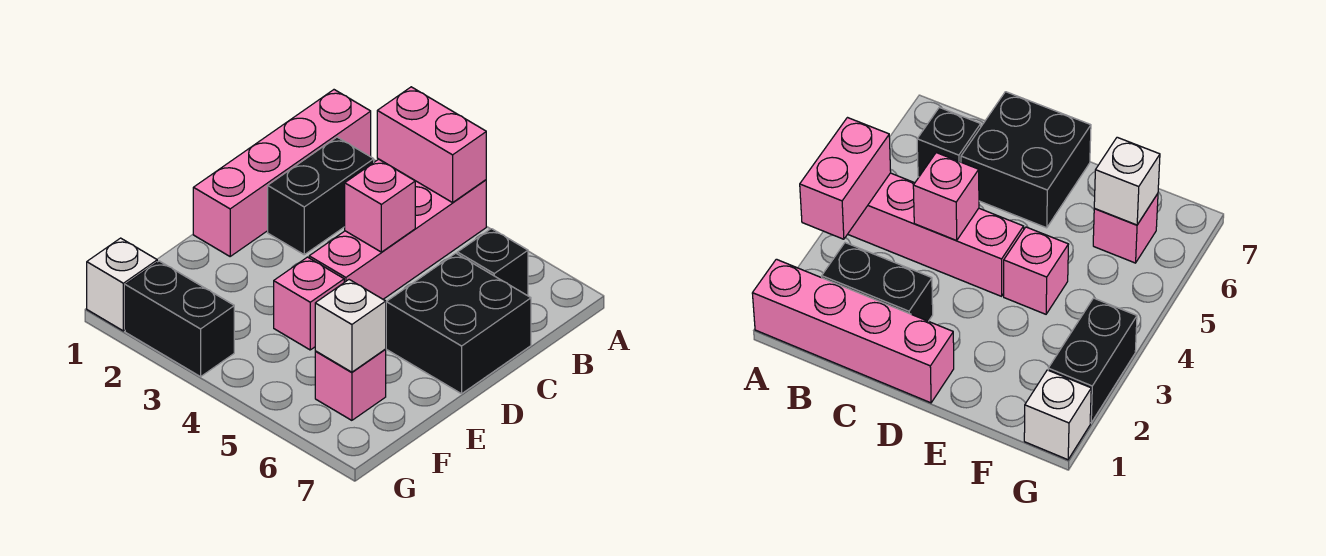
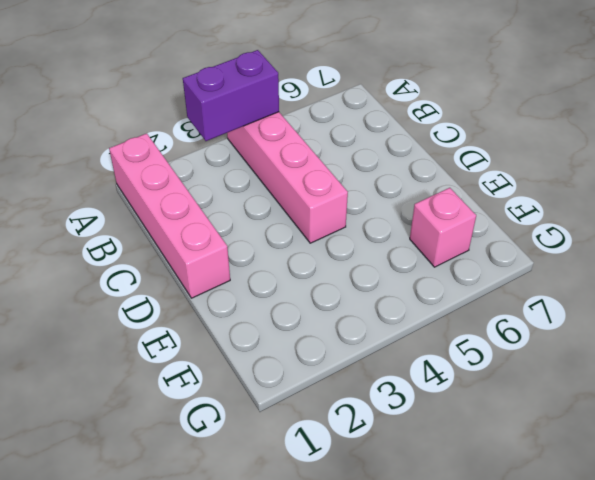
purple brick A3:A4 level 2 -> pink brick A3:A4 level 2
none -> black brick B2:C2 level 1
none -> black brick B6 level 1
none -> black brick C6:D7 level 1

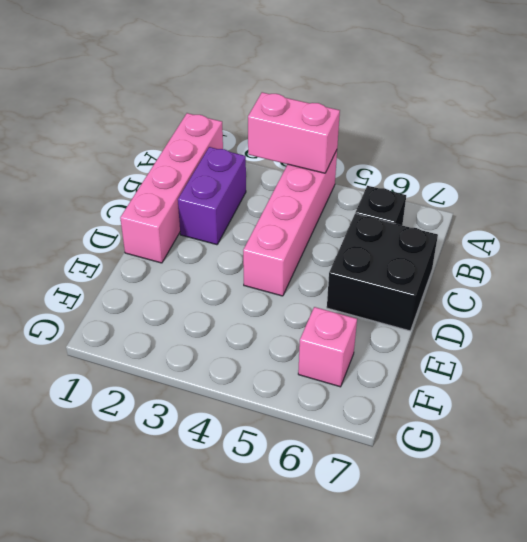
purple brick B2:C2 level 1 -> black brick B2:C2 level 1
none -> pink brick E4 level 1
none -> white brick G1 level 1
none -> black brick G2:G3 level 1

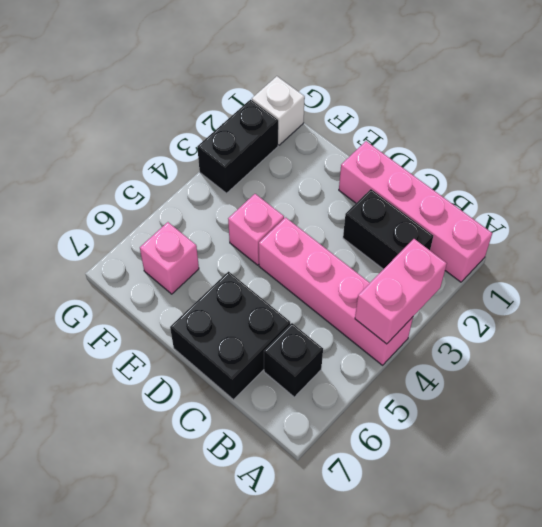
none -> pink brick C4 level 2
none -> white brick F6 level 2

